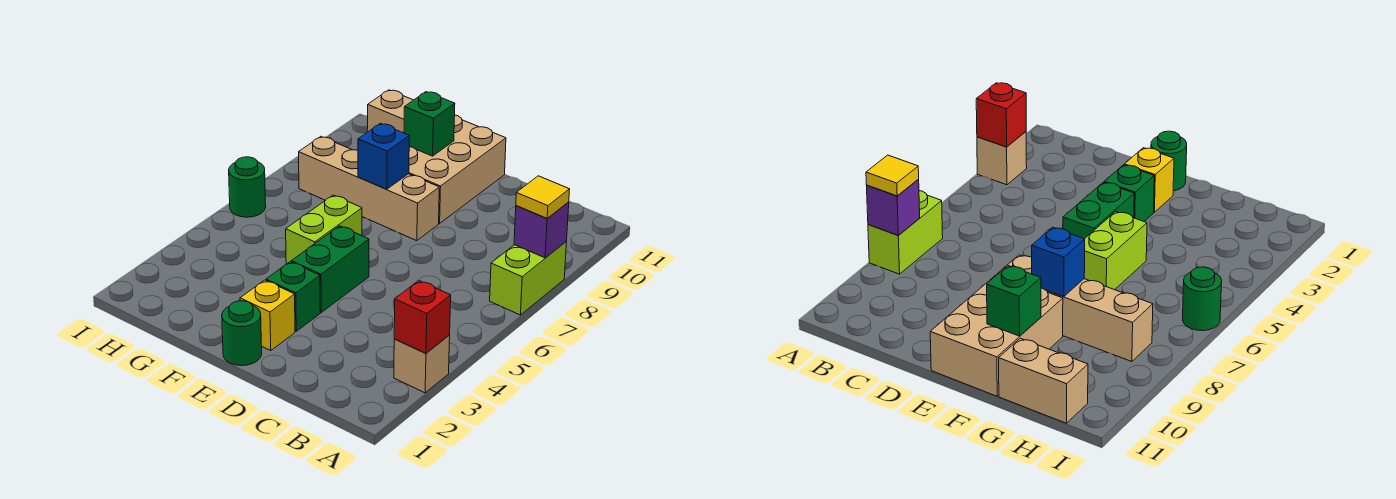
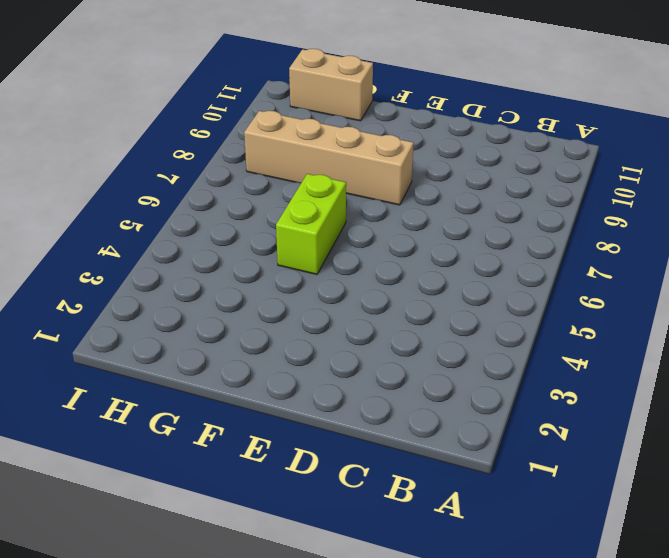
none -> tan brick A3 level 1
none -> lime brick A7:A8 level 1
none -> green round brick E1 level 1

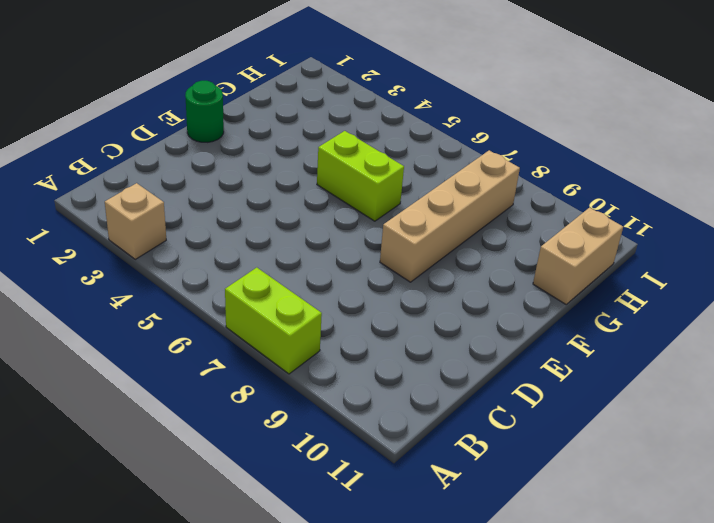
none -> yellow brick E2 level 1
none -> green brick E3 level 1
none -> green brick E4:E5 level 1

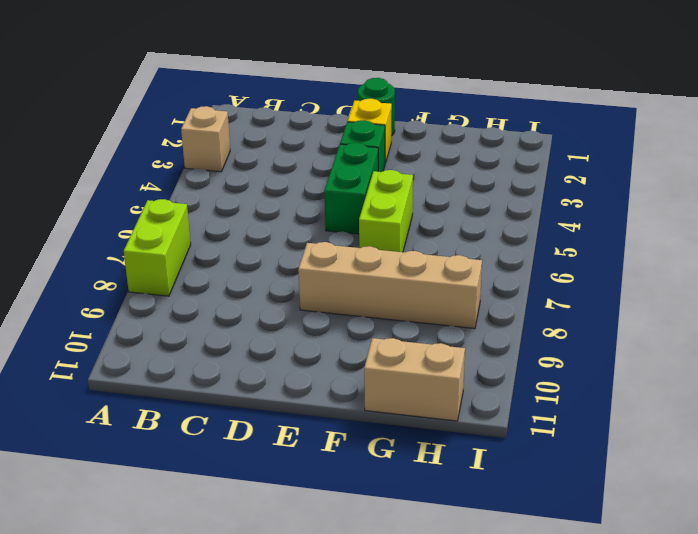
none -> tan brick E9:F11 level 1
none -> green round brick I6 level 1
none -> red brick A3 level 2

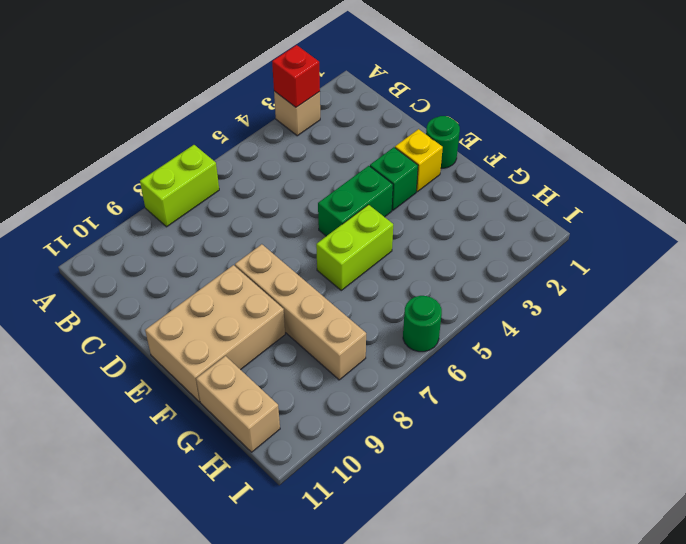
none -> purple brick A8 level 2
none -> blue brick F8 level 2
none -> green brick F10 level 2

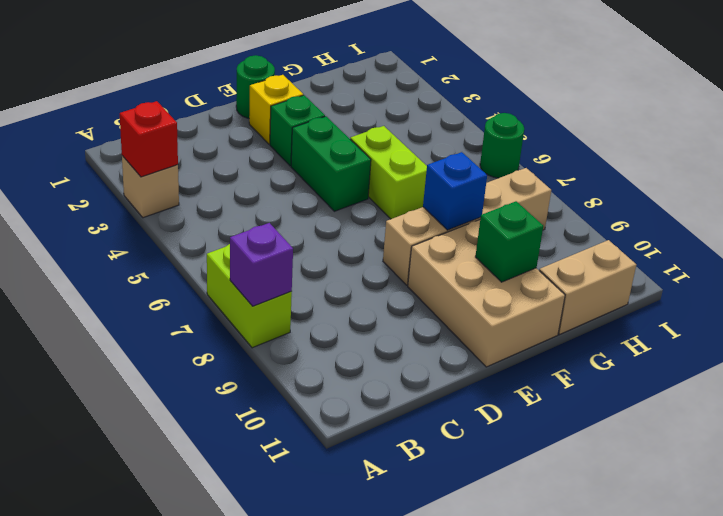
none -> yellow tile A8 level 3

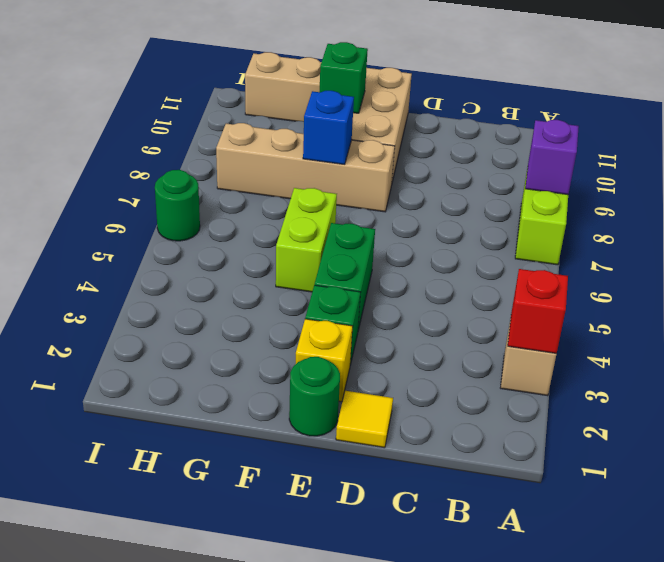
yellow tile D1 level 1 -> yellow tile A8 level 3

